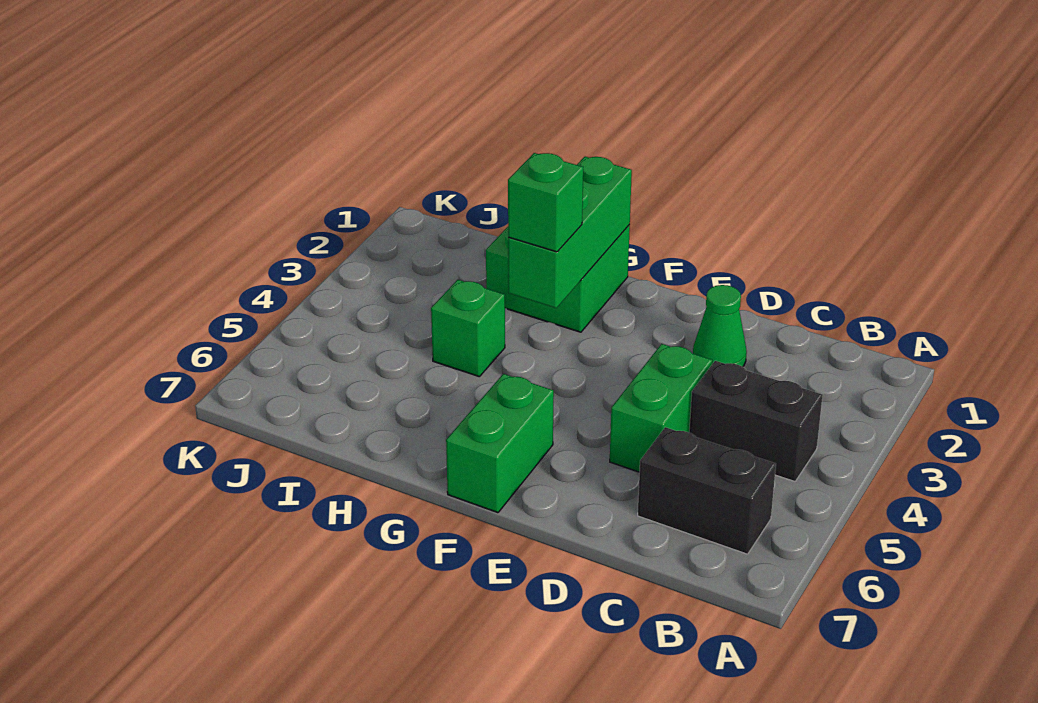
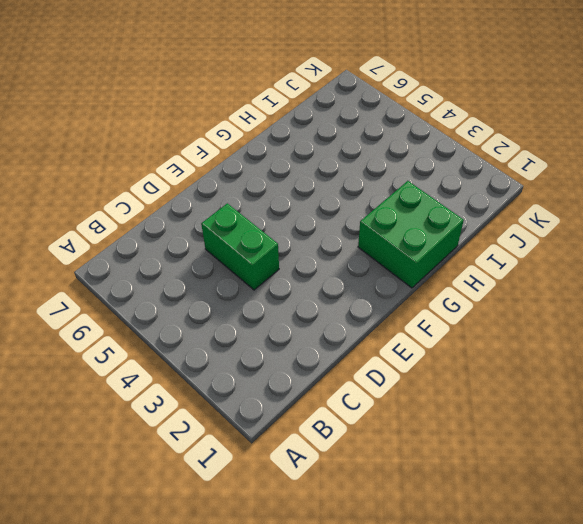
none -> black brick B4:C4 level 1
none -> black brick B6:C6 level 1

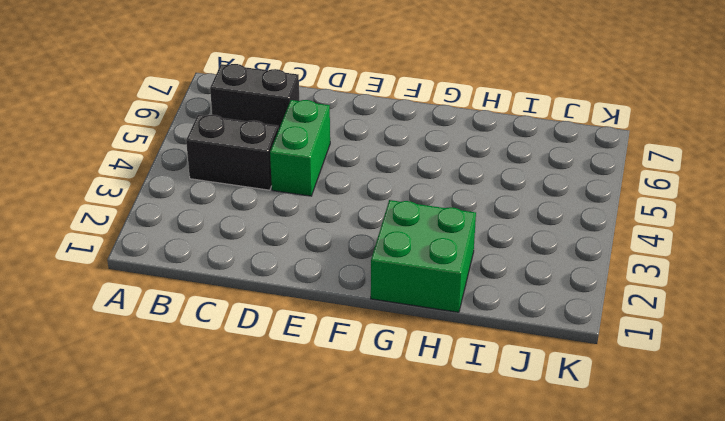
none -> green cone D2 level 1
none -> green brick F6:F7 level 1

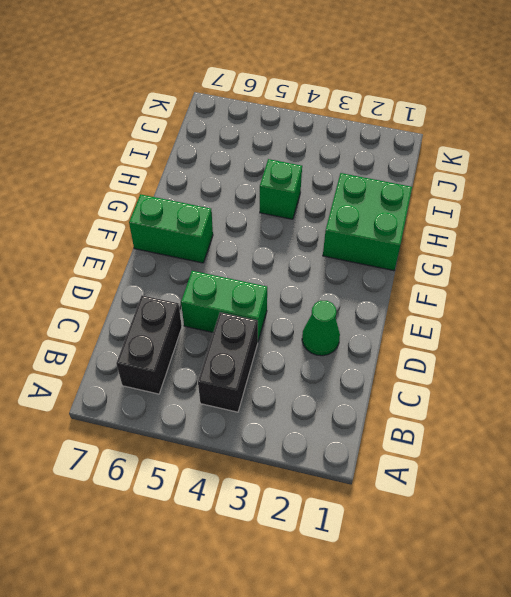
none -> green brick G1:G3 level 2
none -> green brick G3 level 3

